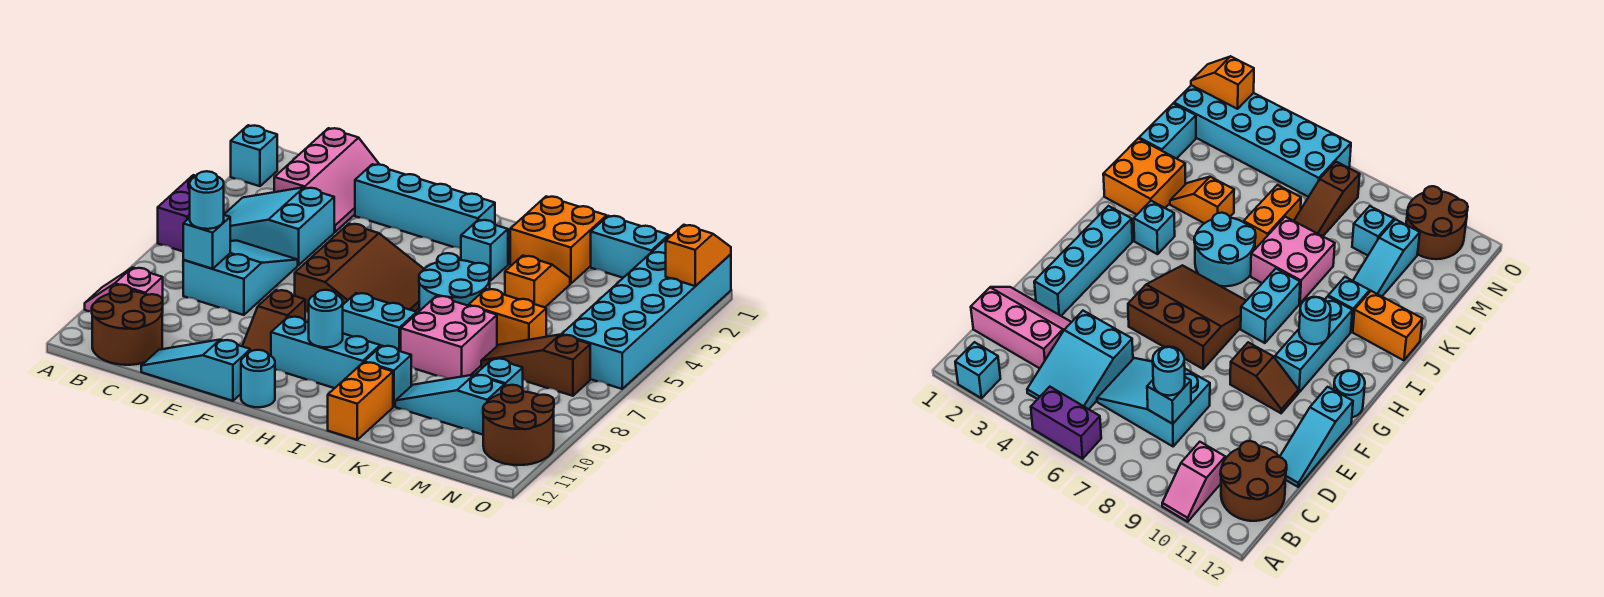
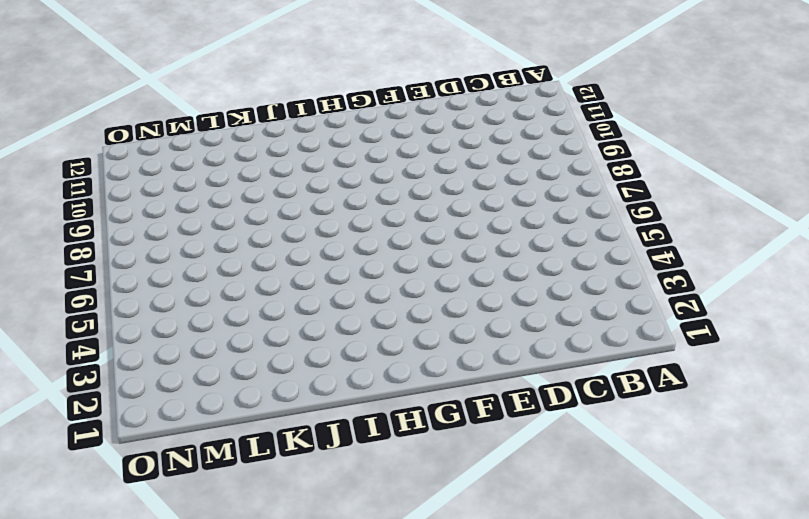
none -> cyan brick A2 level 1
none -> purple brick A5:A6 level 1
none -> pink slope A10:B10 level 1 top B
none -> cyan slope B4:D5 level 1 top D

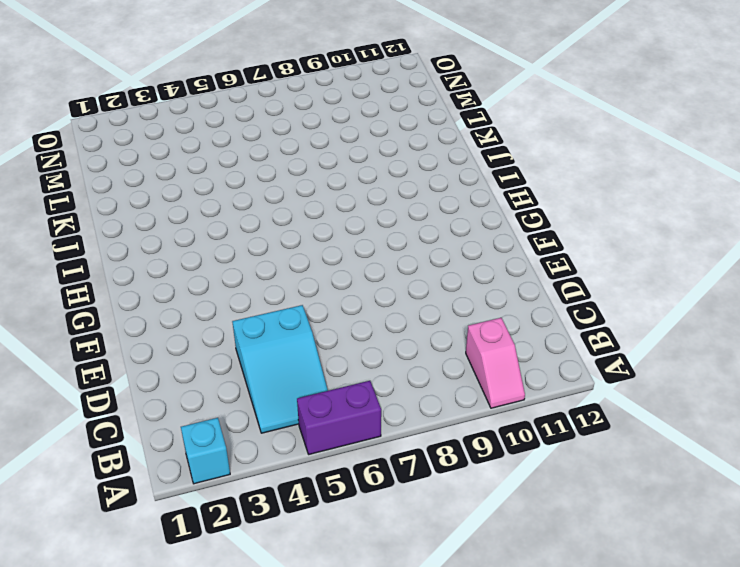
none -> brown round brick B11:C12 level 1
none -> pink slope C1:D3 level 1 top C
none -> cyan slope C6:D8 level 1 top 8
none -> cyan slope D12:F12 level 1 top F

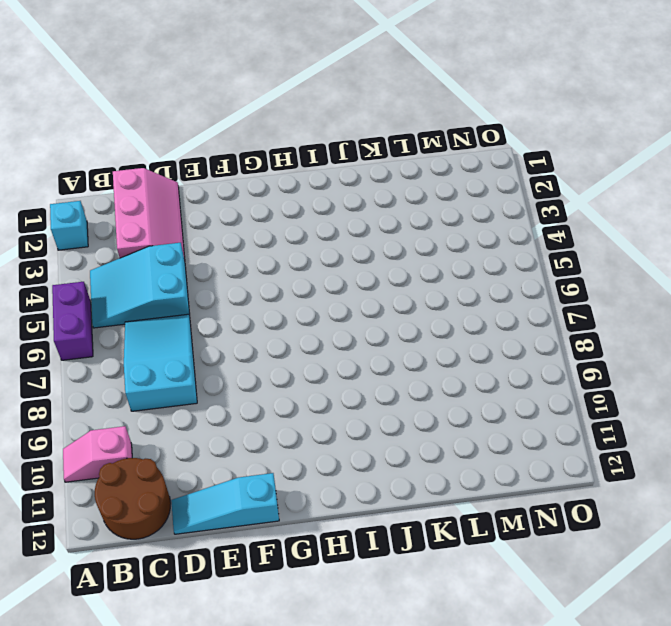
none -> cyan brick E2:H2 level 1
none -> brown slope F5:H7 level 1 top F
none -> brown slope F9:F10 level 1 top 9
none -> cyan brick G10:I10 level 1

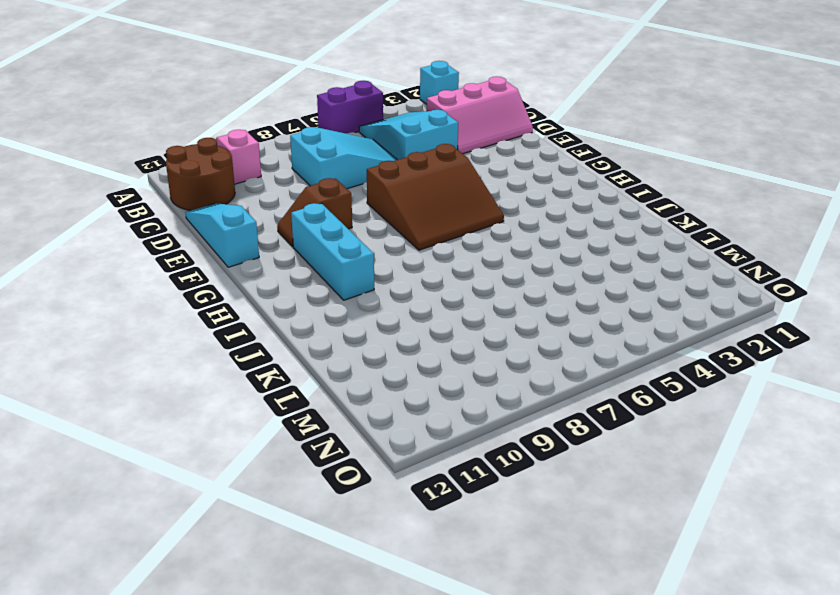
none -> cyan brick E2:H2 level 1
none -> cyan round brick G12 level 1
none -> cyan brick H8:I8 level 1
none -> cyan brick I3 level 1

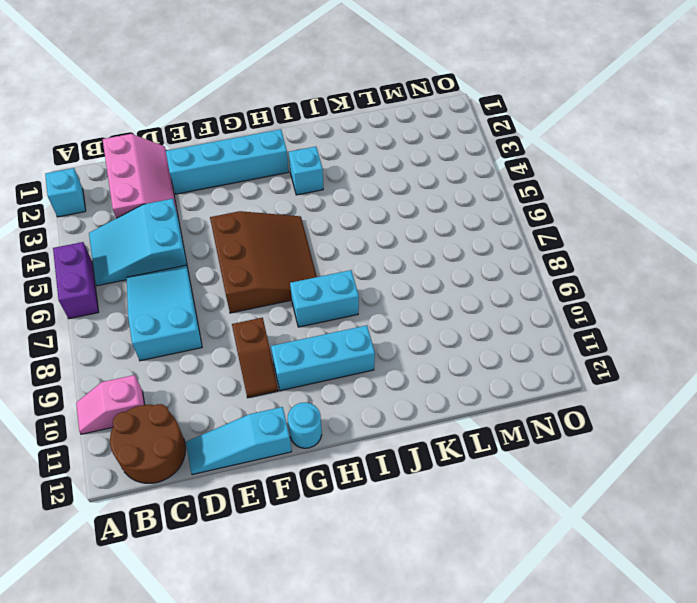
none -> cyan round brick I5:J6 level 1
none -> orange brick J1:K2 level 1
none -> pink brick J7:K8 level 1
none -> cyan brick J10 level 1

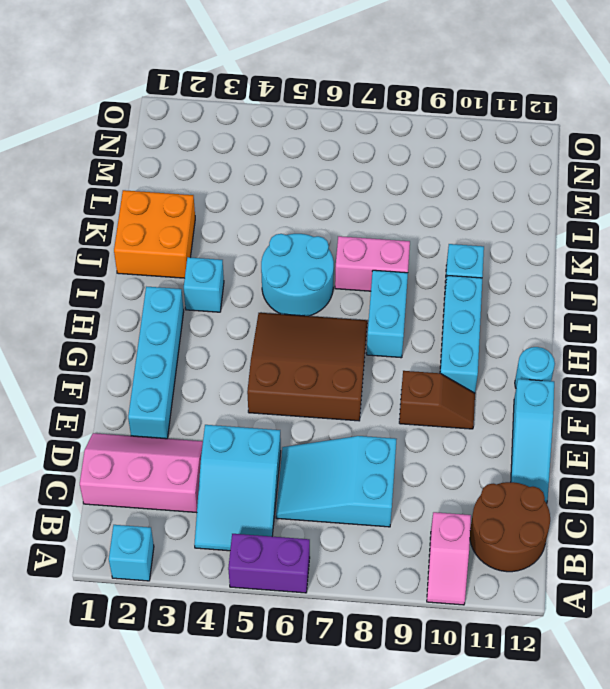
pink brick J7:J8 level 1 -> pink brick J7:K8 level 1
none -> orange brick J11:J12 level 1
none -> orange slope K3:K4 level 1 top 4
none -> orange brick K6:L6 level 1
none -> cyan slope K10:M10 level 1 top M

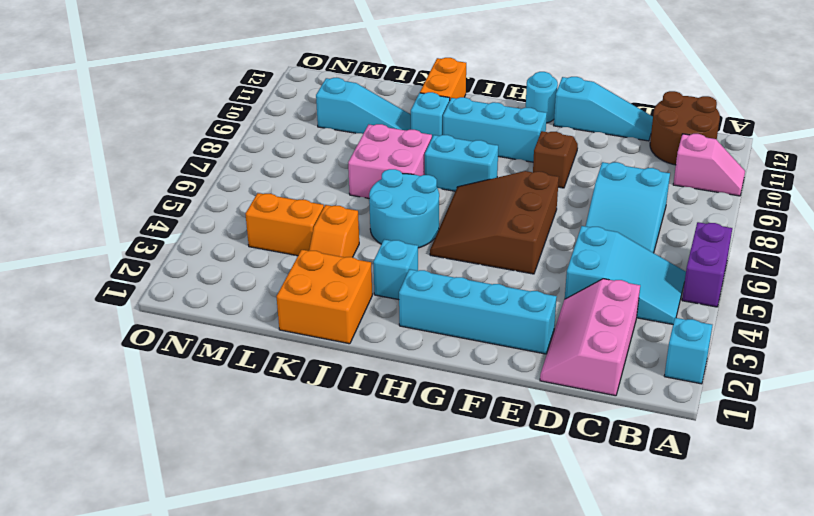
orange brick L4:M4 level 1 -> orange brick K6:L6 level 1
none -> cyan brick L1:M1 level 1
none -> brown slope L7:N7 level 1 top N
none -> cyan brick M9 level 1
none -> cyan brick N1:O6 level 1

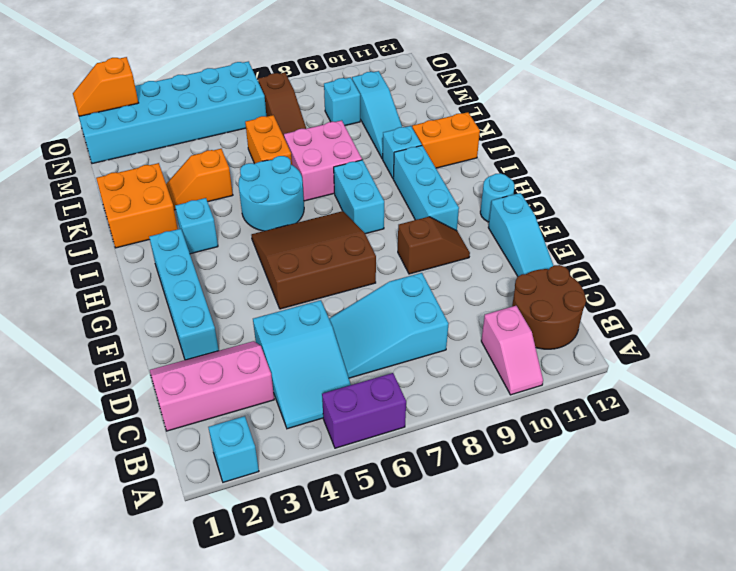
none -> cyan brick L1:M1 level 1
none -> brown round brick N10:O11 level 1
none -> cyan brick C8 level 2
none -> cyan round brick H10 level 2

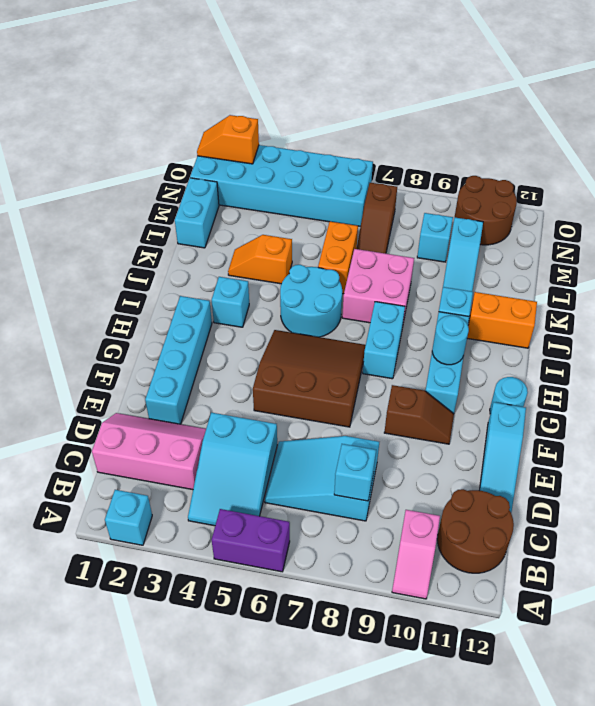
none -> orange brick J1:K2 level 1
none -> cyan round brick C8 level 3

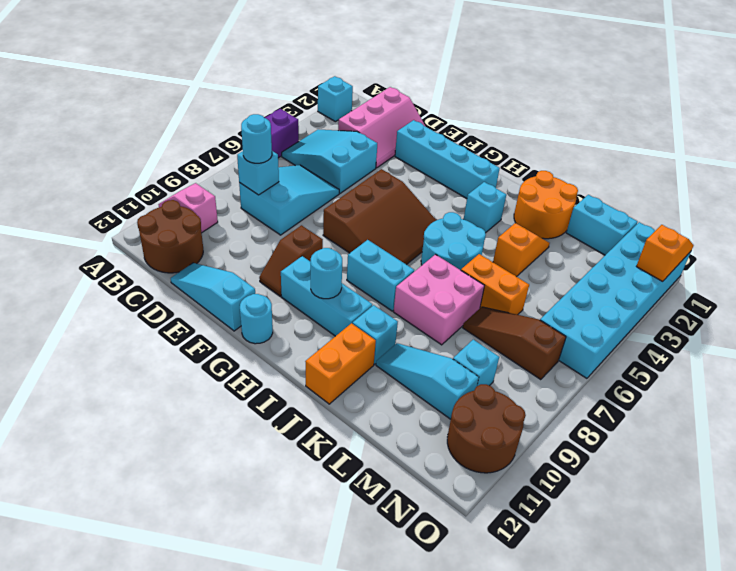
orange round brick J1:K2 level 1 -> orange brick J1:K2 level 1

